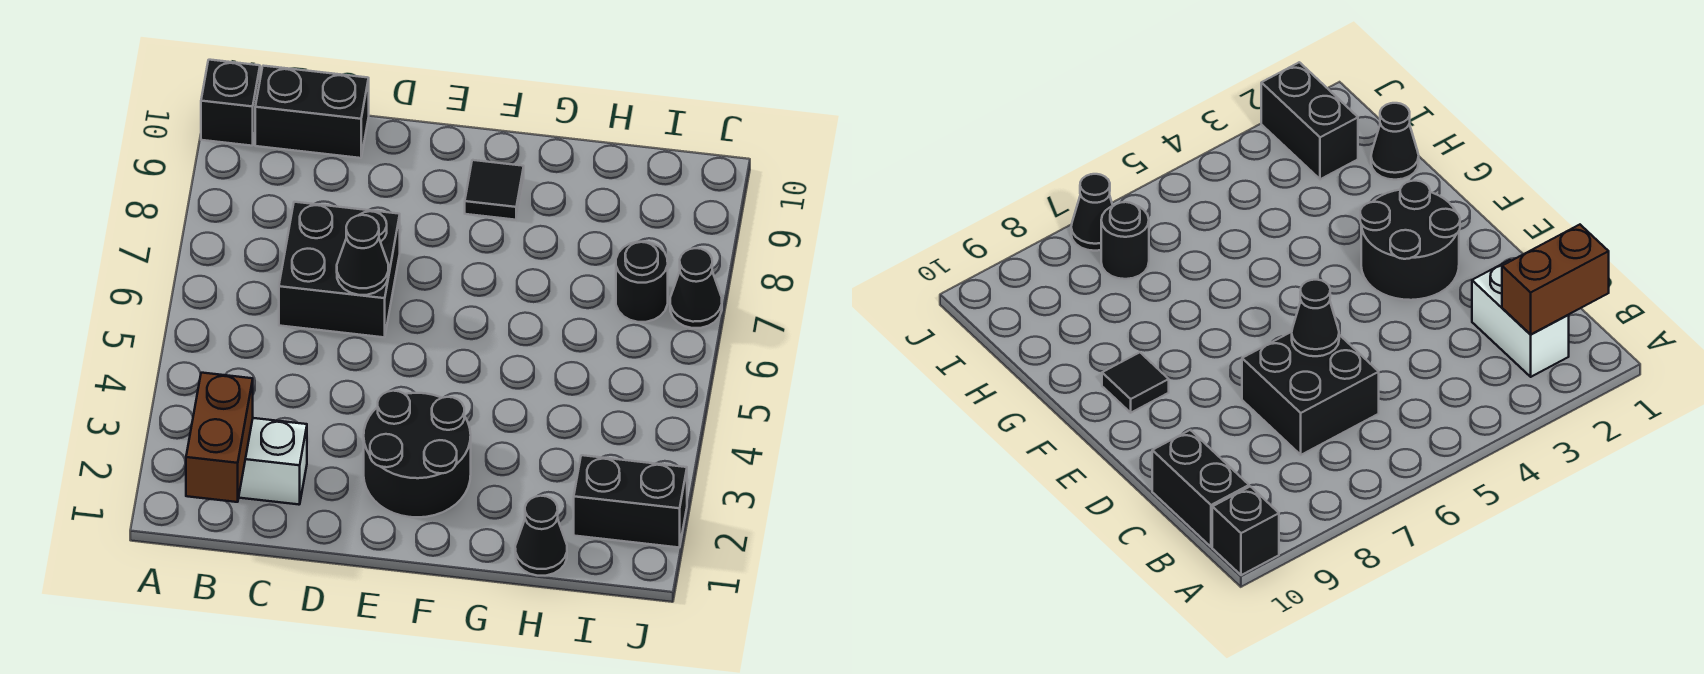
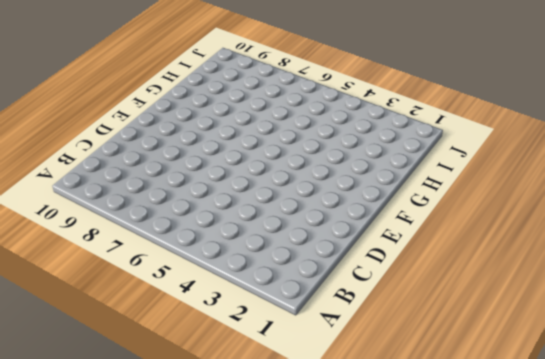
none -> black brick A10 level 1
none -> white brick B2:C2 level 1
none -> black brick B10:C10 level 1

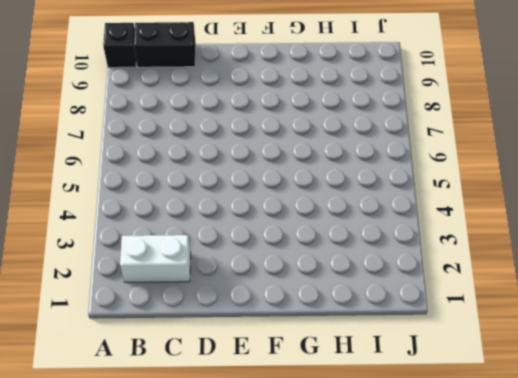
none -> black brick C6:D7 level 1
none -> black round brick E2:F3 level 1
none -> black tile F9 level 1

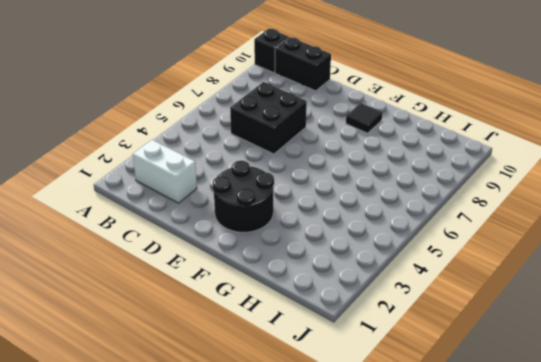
none -> black cone H1 level 1
none -> black brick I2:J2 level 1
none -> black round brick I7 level 1

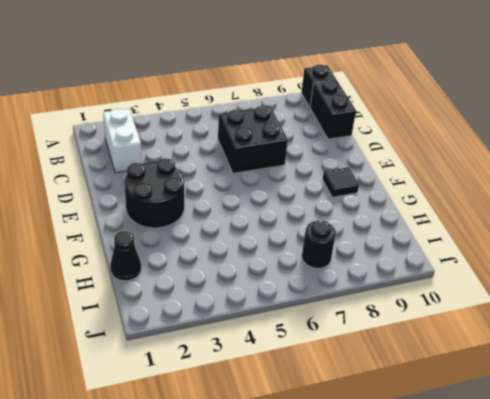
none -> black brick I2:J2 level 1
none -> black cone J7 level 1
none -> brown brick B1:B2 level 2

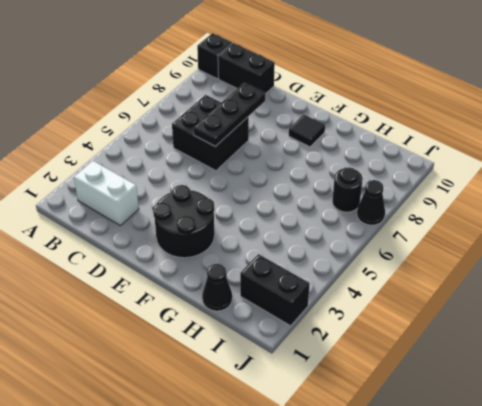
black plate D6:D8 level 2 -> black cone D6 level 2
none -> brown brick B1:B2 level 2

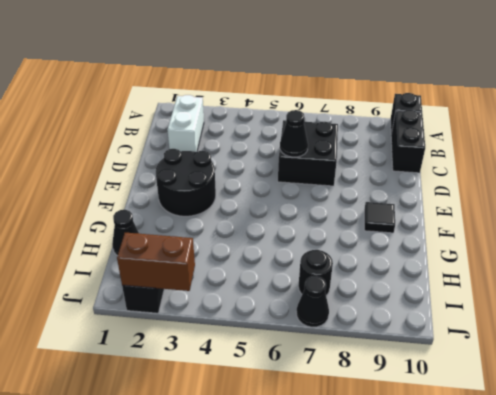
brown brick J2:J3 level 2 -> brown brick B1:B2 level 2

